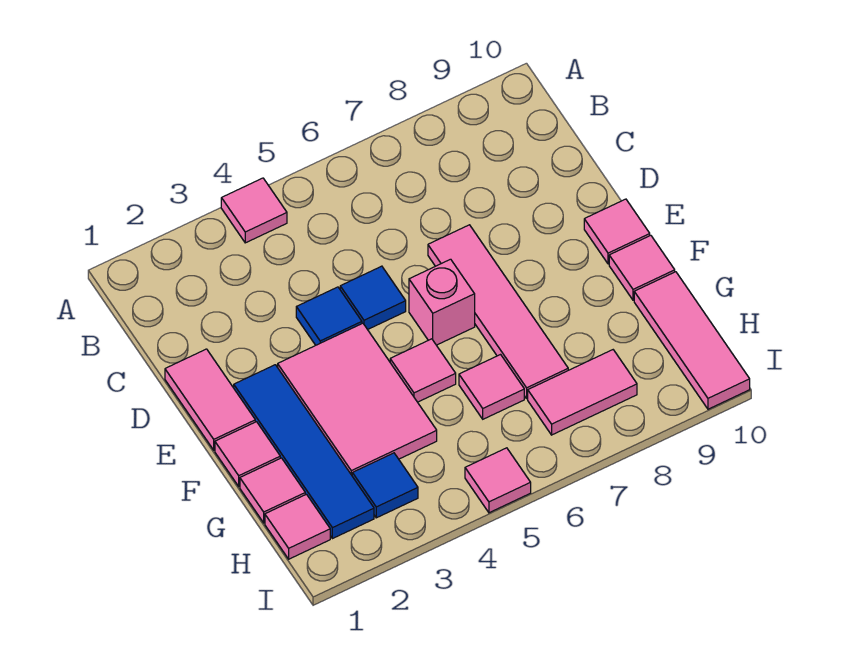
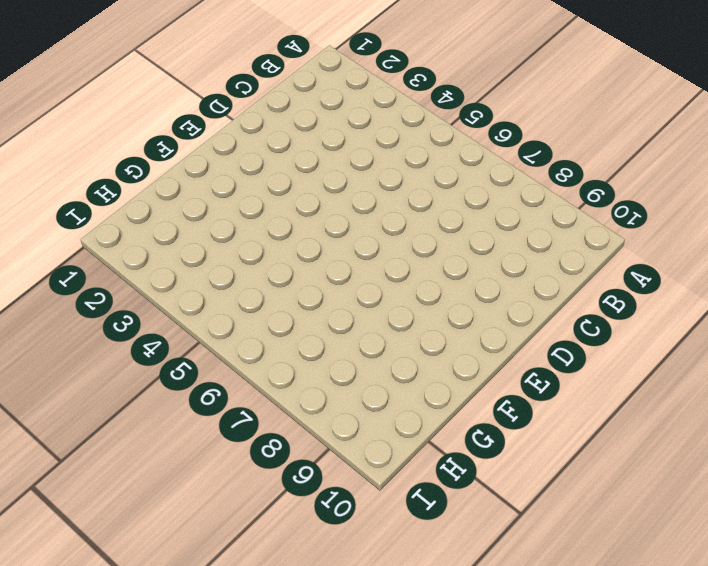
none -> pink tile A4 level 1
none -> pink tile D1:E1 level 1
none -> blue tile D4 level 1

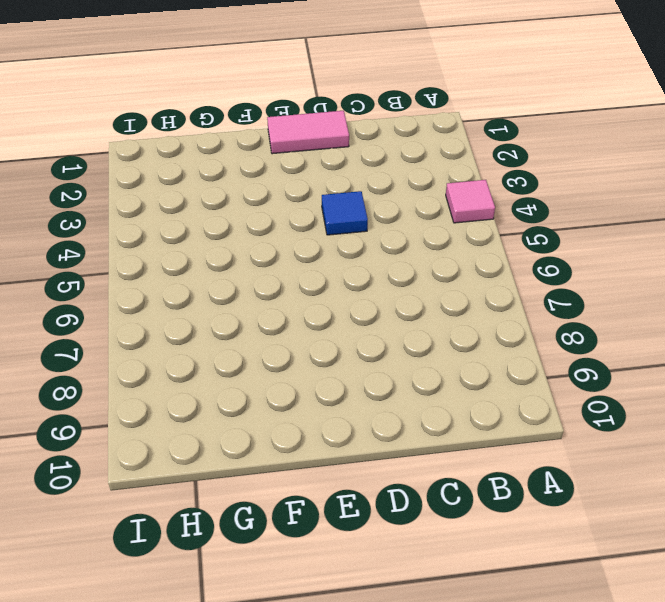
none -> blue tile D5 level 1
none -> pink tile D7:G7 level 1
none -> blue tile E2:H2 level 1

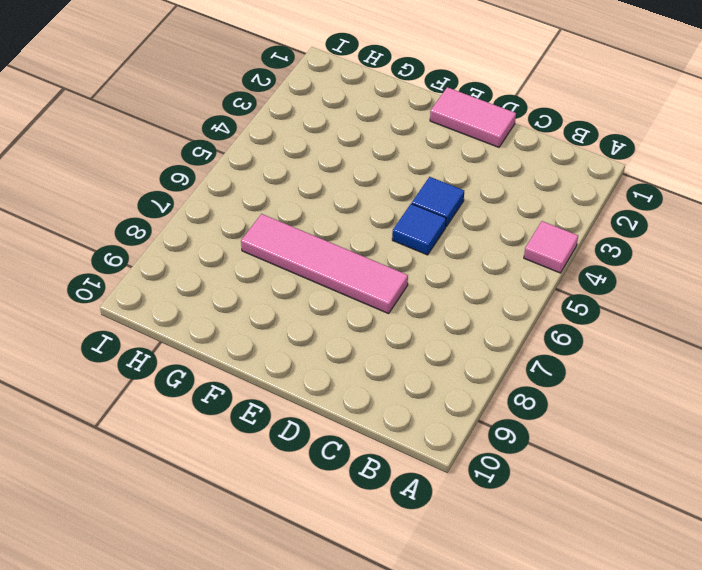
none -> blue tile E2:H2 level 1
none -> pink tile E3:G4 level 1
none -> pink brick E6 level 1

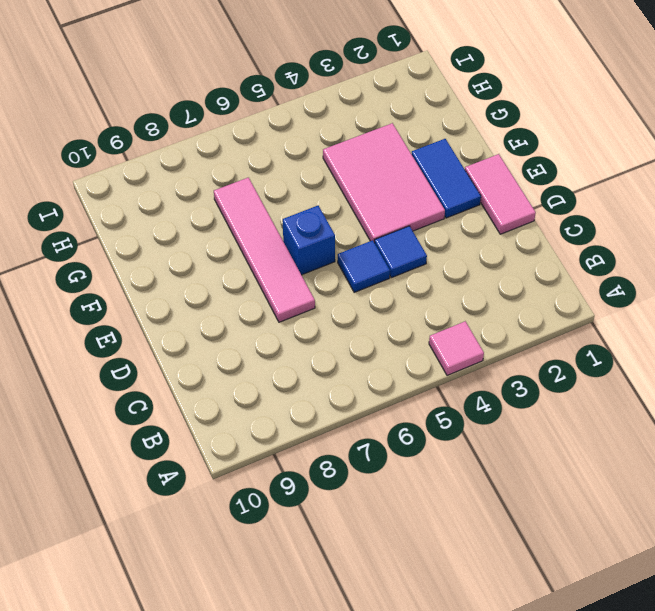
blue tile E2:F2 level 1 -> blue tile E2:H2 level 1
blue brick E6 level 1 -> pink brick E6 level 1
none -> pink tile E10 level 1
none -> pink tile F1 level 1
none -> pink tile F5 level 1

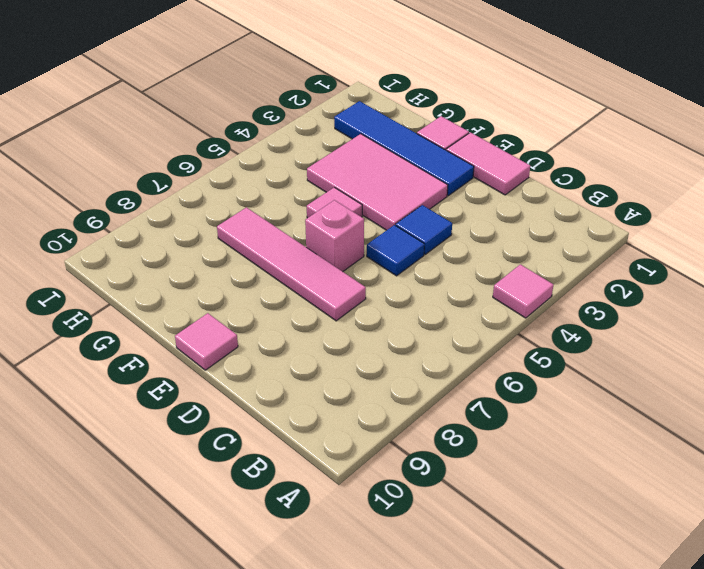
none -> pink tile F10 level 1
none -> pink tile G1 level 1
none -> pink tile G6 level 1

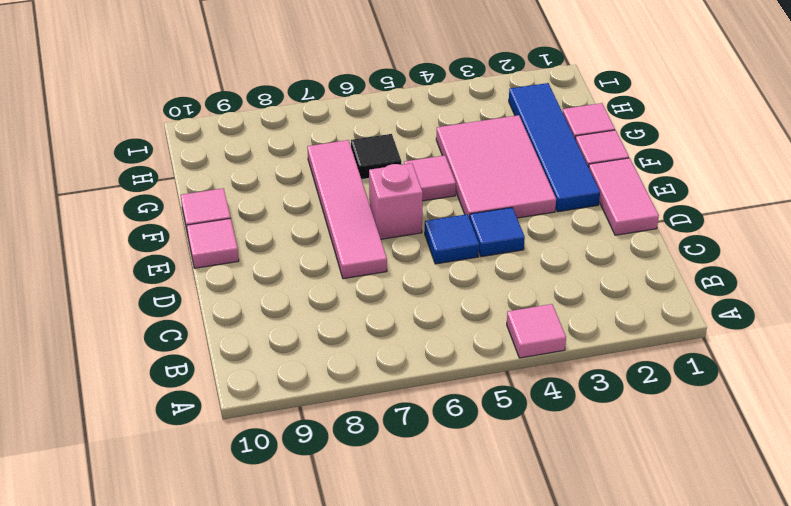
black tile G6 level 1 -> pink tile G6 level 1
none -> pink tile G10:I10 level 1
none -> pink tile H1 level 1
none -> blue tile H3 level 1

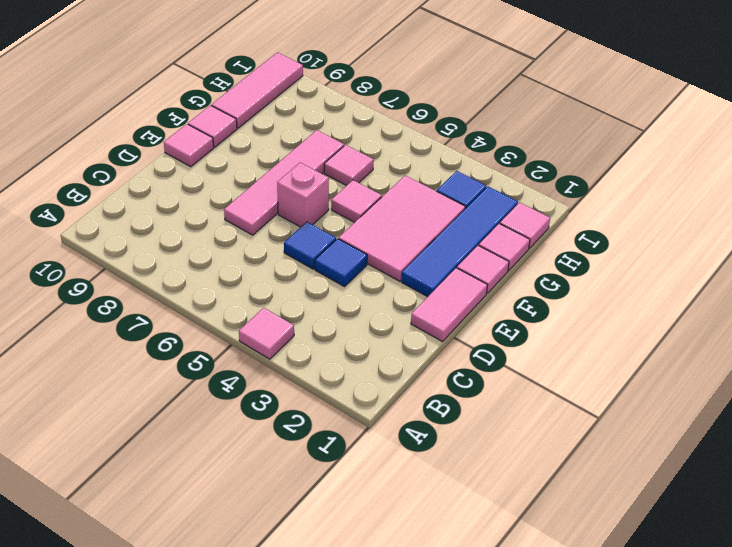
none -> pink tile H7:H8 level 1
none -> pink tile I5 level 1

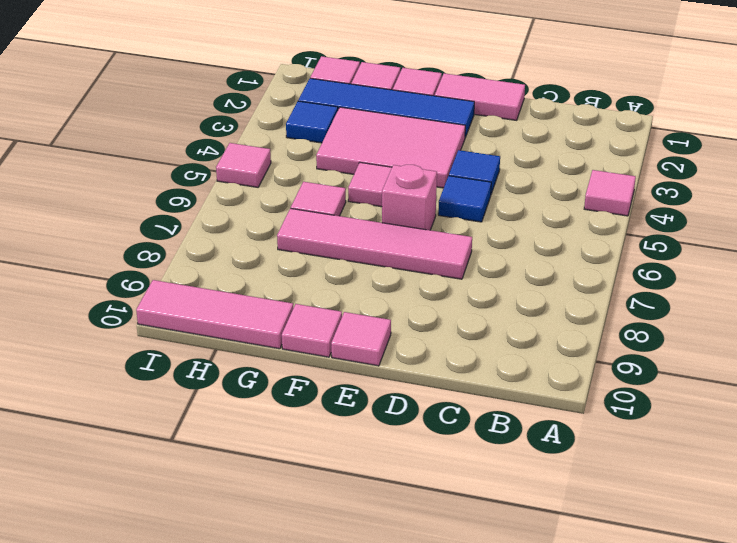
none -> pink tile H7:H8 level 1

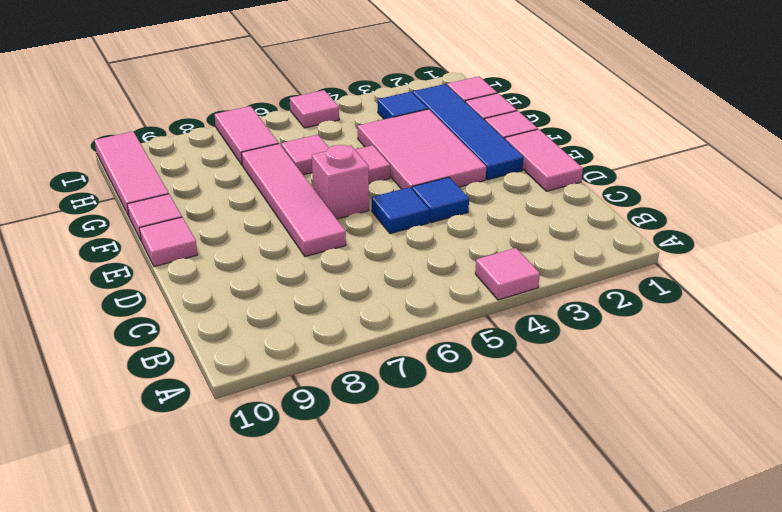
pink tile H7:I7 level 1 -> pink tile H7:H8 level 1

